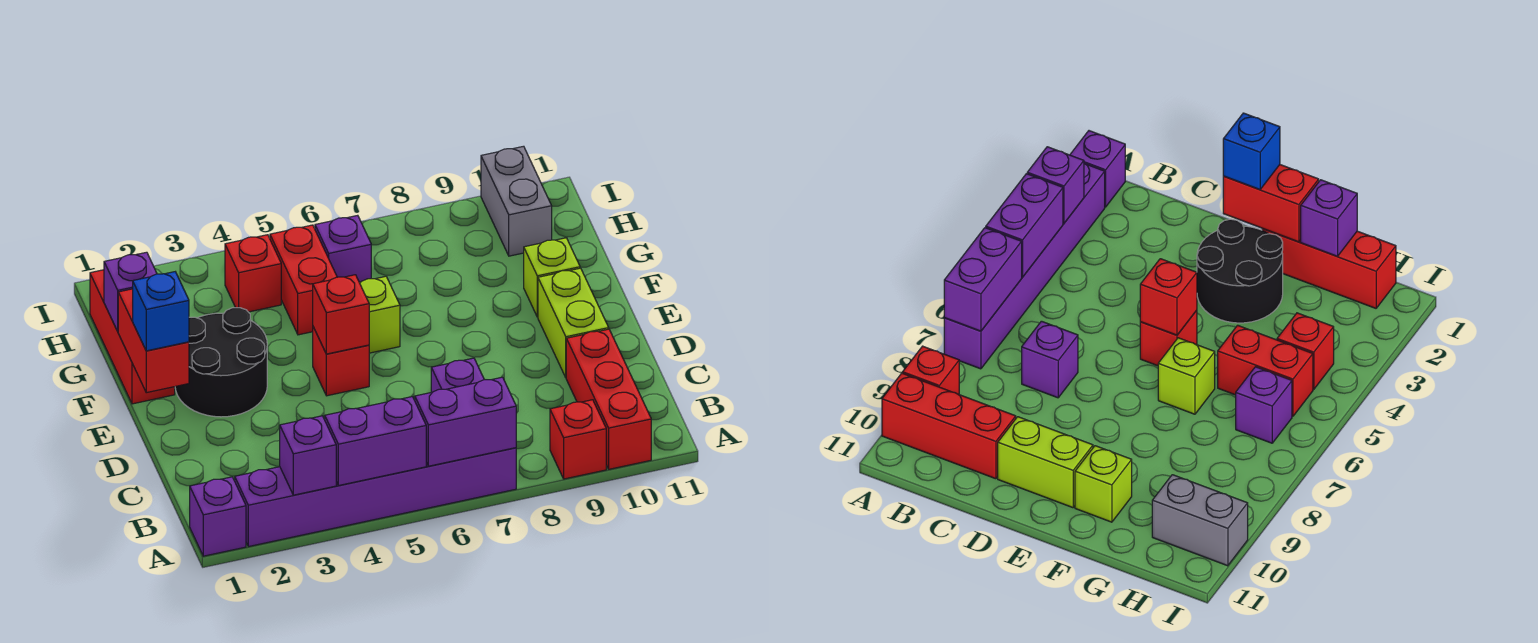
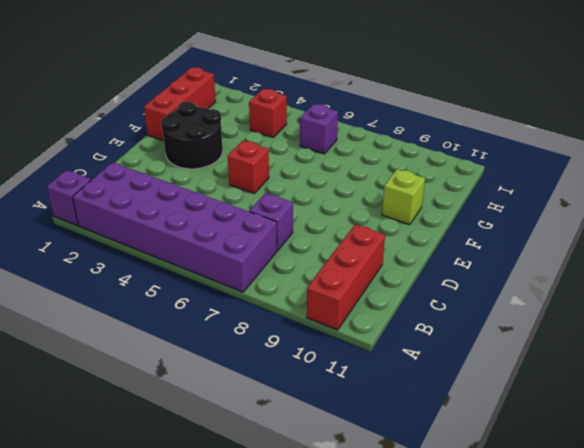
purple brick A2:B7 level 1 -> purple brick A2:A7 level 1
none -> red brick A9 level 1
none -> lime brick D10:E10 level 1
none -> lime brick F6 level 1

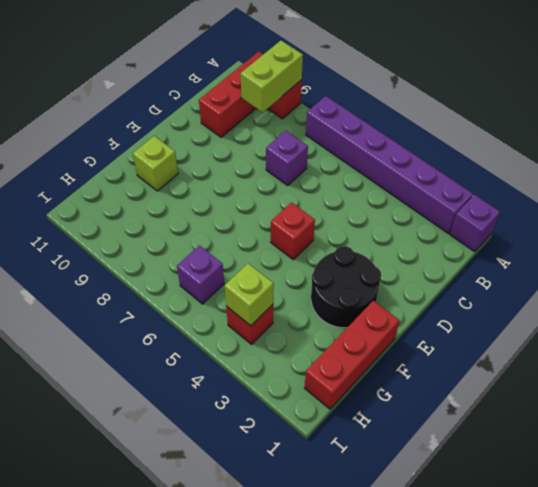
lime brick A9:B9 level 2 -> lime brick D10:E10 level 1
lime brick H4 level 2 -> lime brick F6 level 1
none -> red brick G5:H5 level 1
none -> grey brick H10:I10 level 1
none -> purple brick A3 level 2

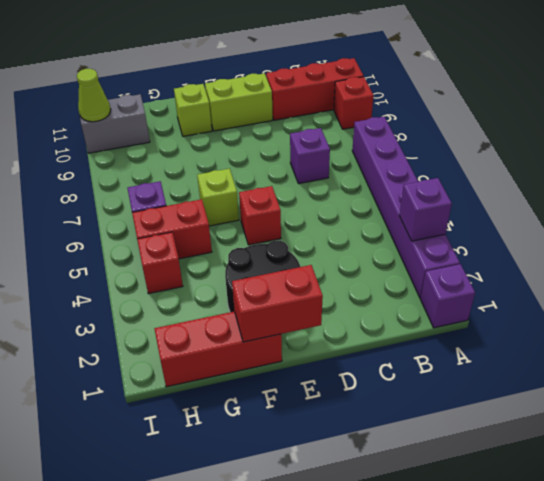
lime cone I10 level 2 -> none
none -> purple brick A4:A5 level 2
none -> purple brick A6:A7 level 2
none -> red brick E5 level 2

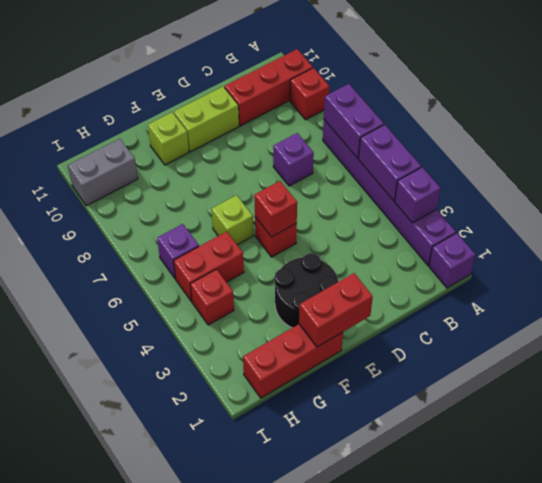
none -> purple brick G1 level 2
none -> blue brick E1 level 3

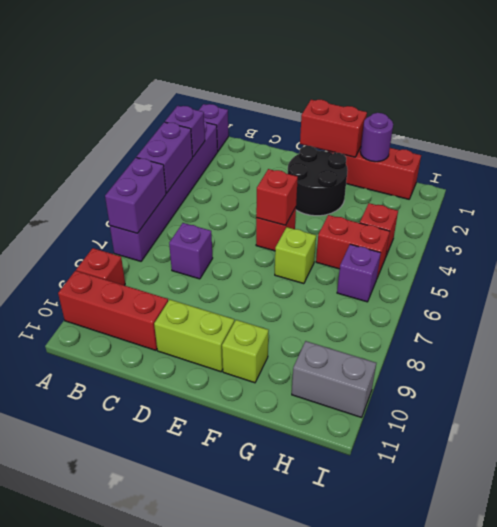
purple round brick G1 level 2 -> purple brick G1 level 2
none -> blue brick E1 level 3

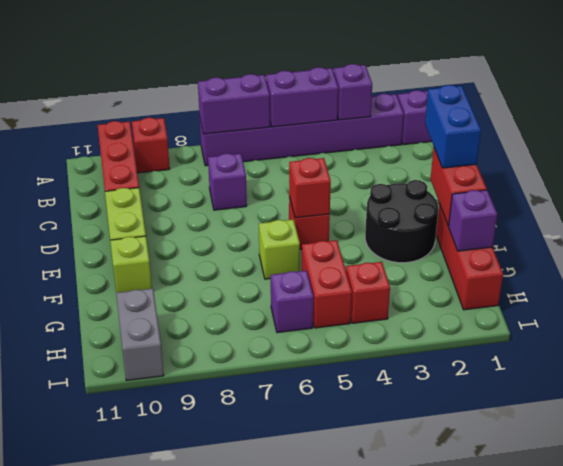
blue brick D1:E1 level 3 -> blue brick E1 level 3

